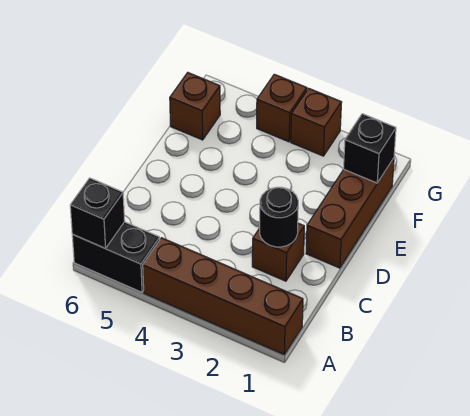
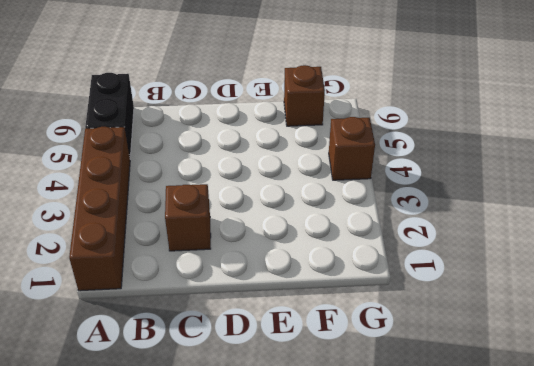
none -> brown brick D1:F1 level 1
none -> brown brick G3 level 1

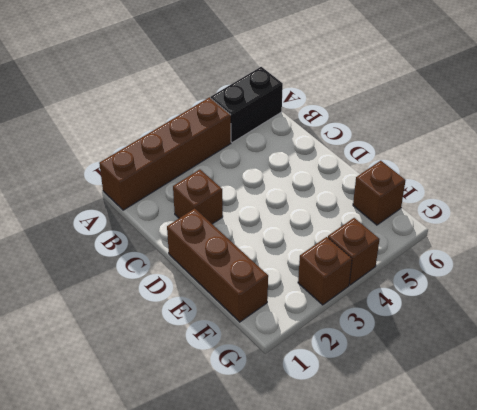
none -> black brick A6 level 2
none -> black round brick C2 level 2

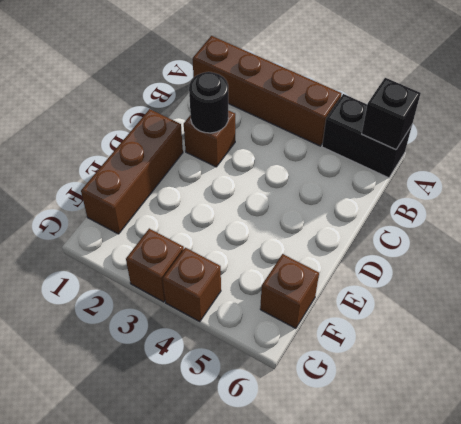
none -> black brick F1 level 2

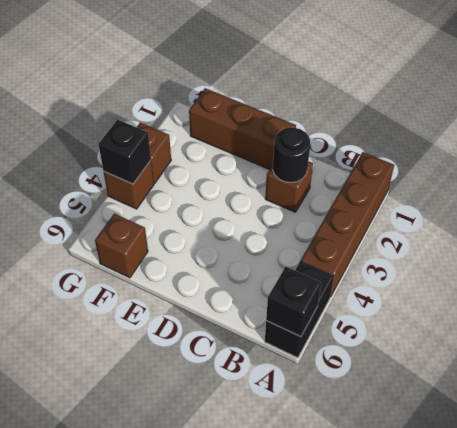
black brick G4 level 2 -> black brick F1 level 2

